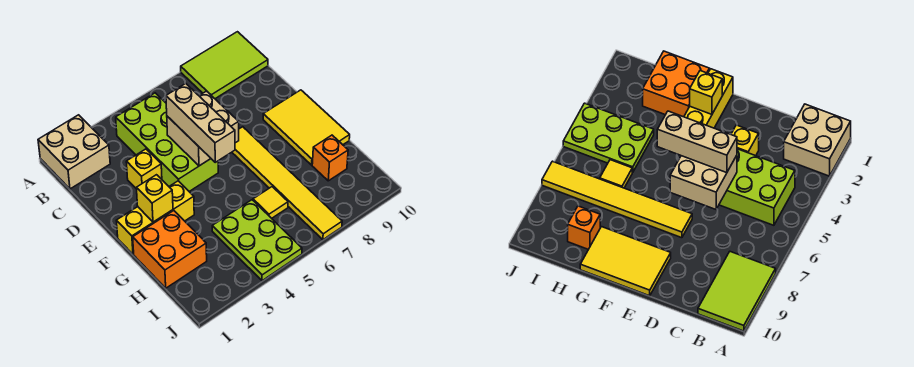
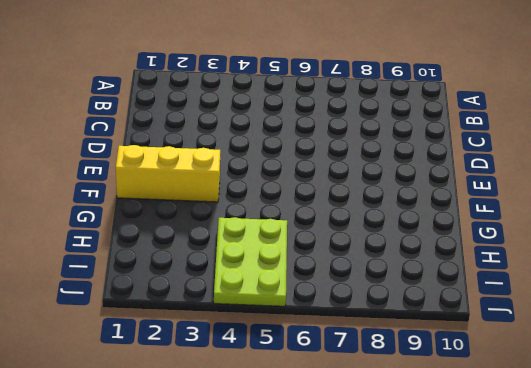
none -> tan brick A1:B2 level 1
none -> lime tile A8:B10 level 1
none -> lime brick B4:E5 level 1

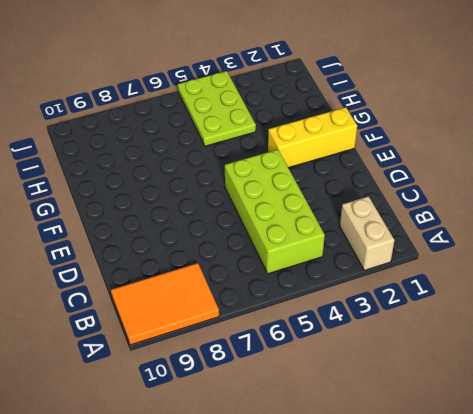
tan brick A2:B2 level 1 -> tan brick A1:B2 level 1
orange tile A8:B10 level 1 -> lime tile A8:B10 level 1
none -> yellow brick D3 level 1
none -> yellow tile E7:J7 level 1
none -> yellow tile E9:G10 level 1

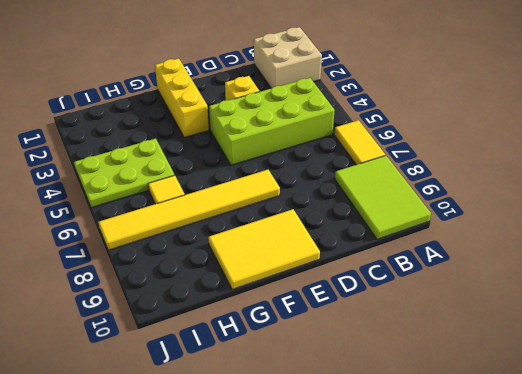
yellow tile A6:A7 level 1 -> none
none -> orange brick G1:H2 level 1
none -> orange brick H9 level 1
none -> tan brick D5:E6 level 2

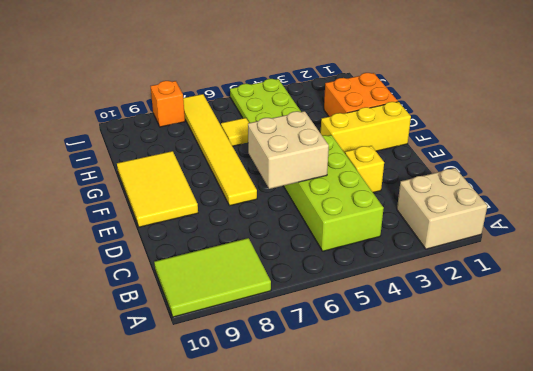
orange brick J8 level 1 -> orange brick H9 level 1
none -> yellow brick F2 level 2
none -> tan brick D5:F5 level 3

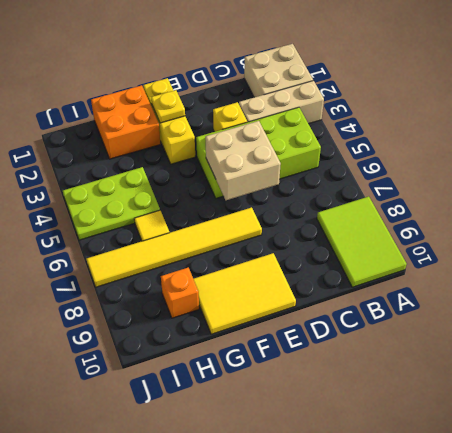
tan brick A3:C3 level 1 -> tan brick D5:F5 level 3
yellow plate F2 level 2 -> yellow brick F2 level 2

